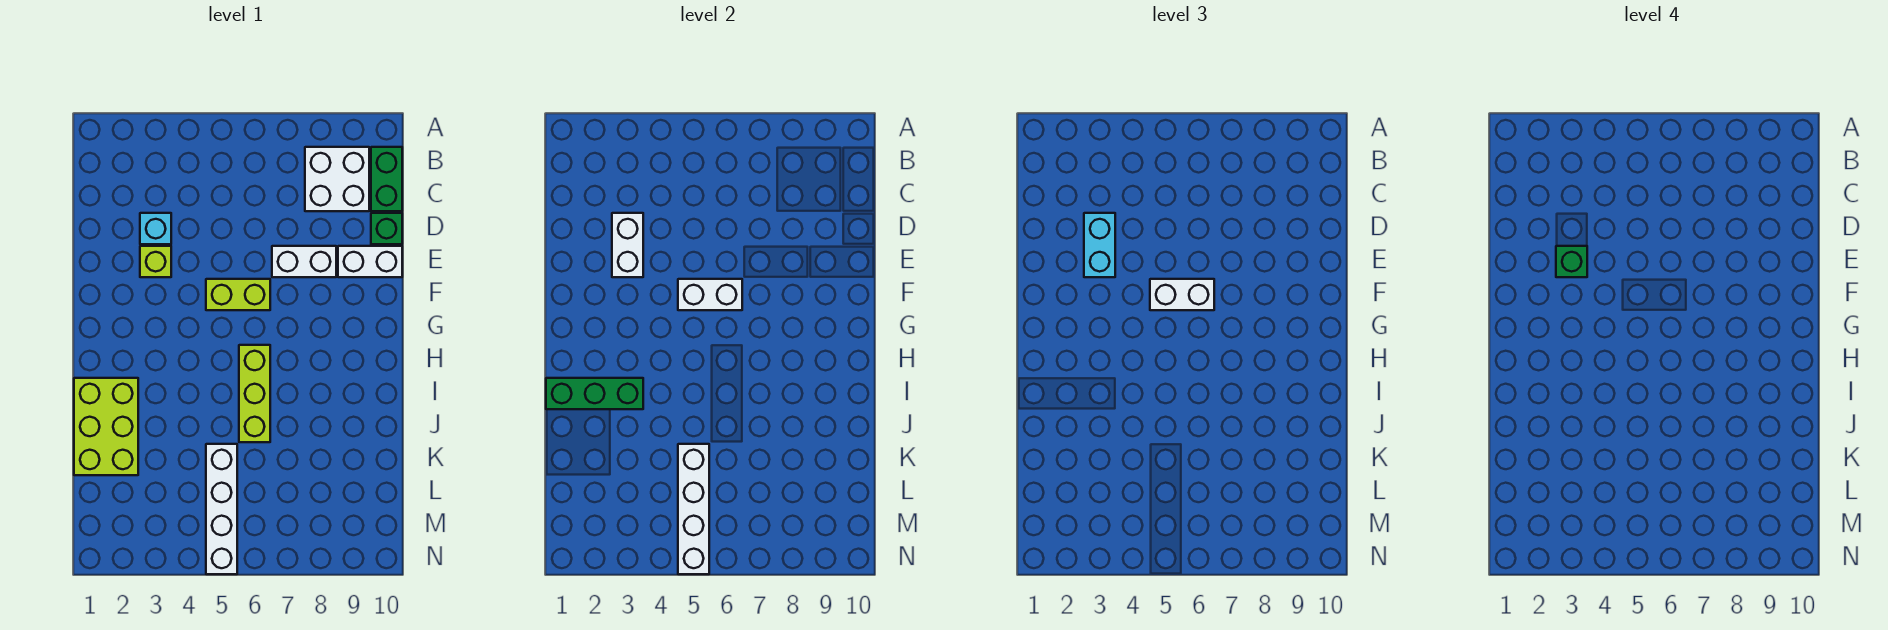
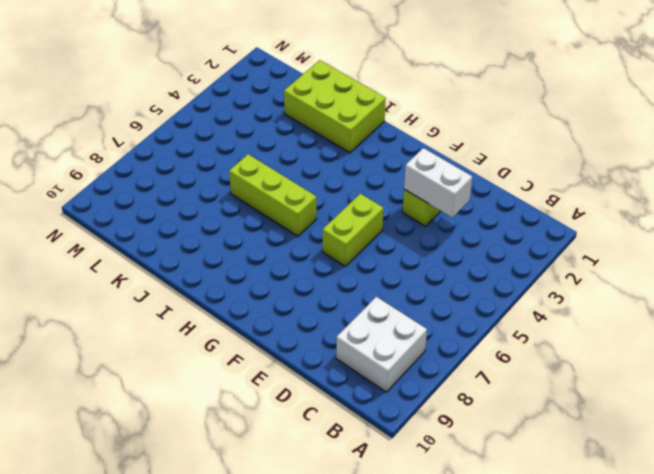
none -> green brick B10:C10 level 1
none -> cyan brick D3 level 1
none -> green brick D10 level 1

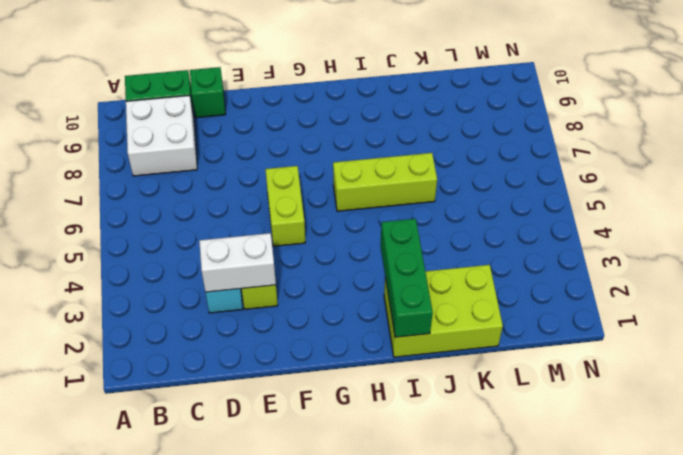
none -> white brick E7:E8 level 1
none -> white brick E9:E10 level 1
none -> white brick K5:N5 level 1

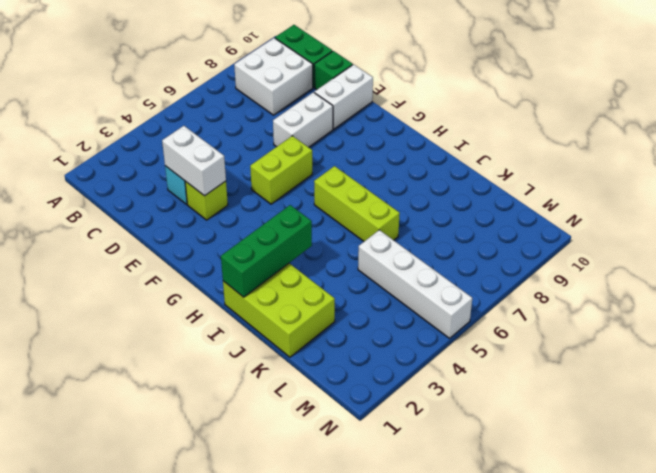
none -> white brick F5:F6 level 2
none -> white brick K5:N5 level 2
none -> cyan brick D3:E3 level 3

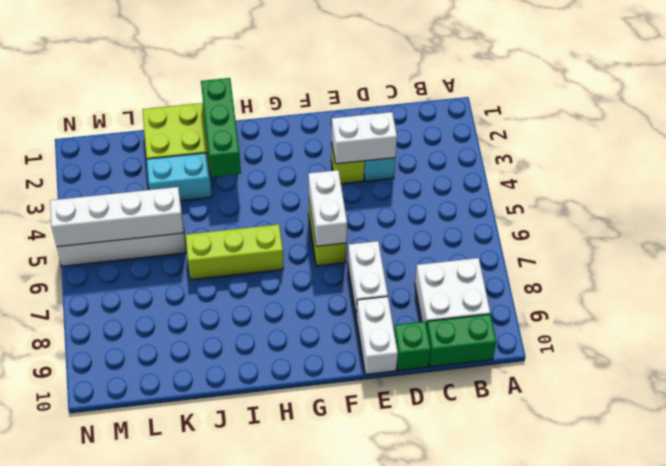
cyan brick J3:K3 level 1 -> cyan brick D3:E3 level 3
none -> white brick F5:F6 level 3
none -> green brick E3 level 4

